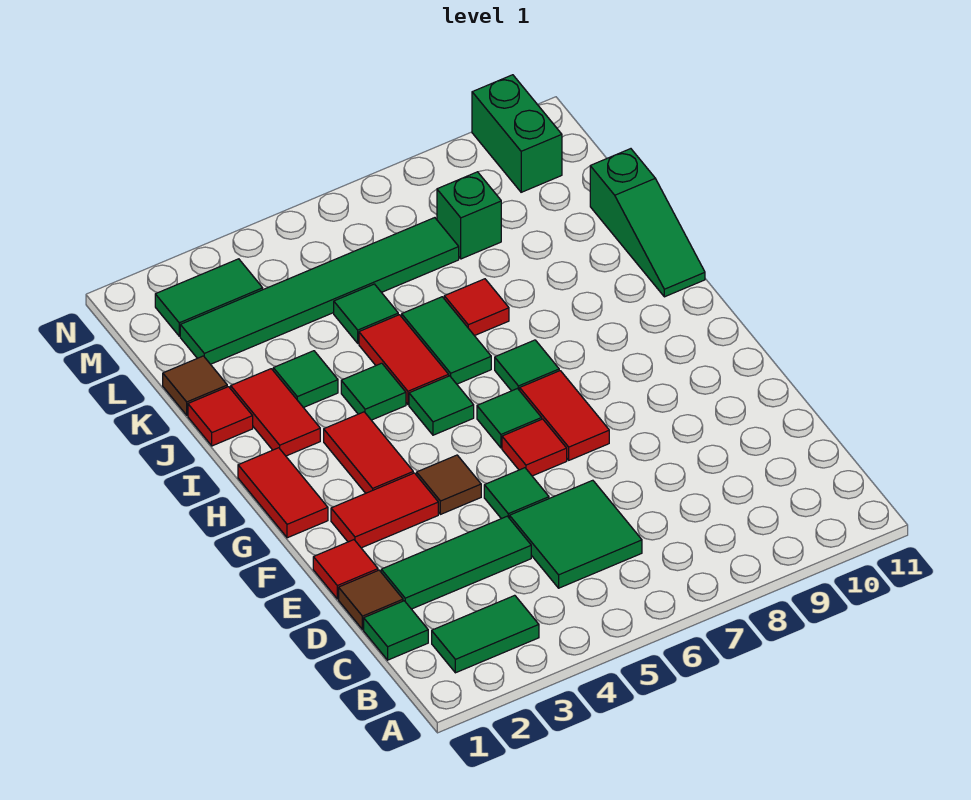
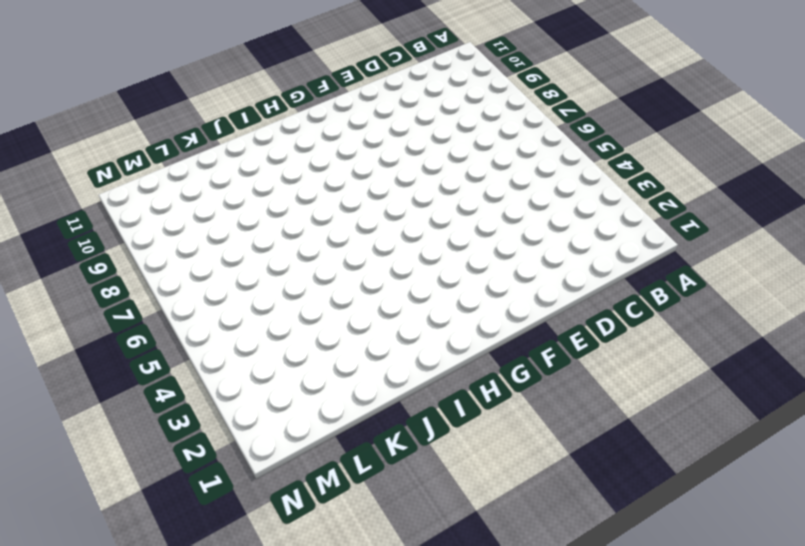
none -> green tile B2:B3 level 1
none -> green tile C1 level 1
none -> green tile C5:D6 level 1
none -> brown tile D1 level 1

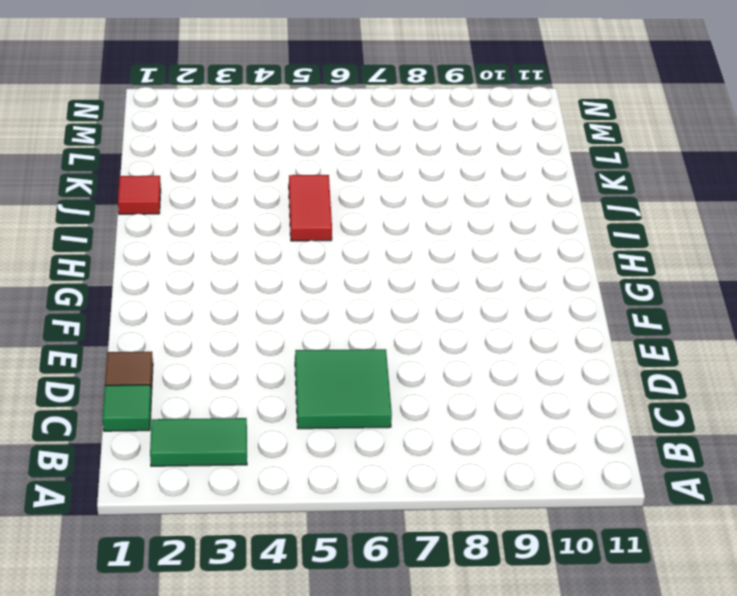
none -> green tile D2:D4 level 1
none -> red tile E1 level 1
none -> green tile E5 level 1
none -> red tile F2:F3 level 1

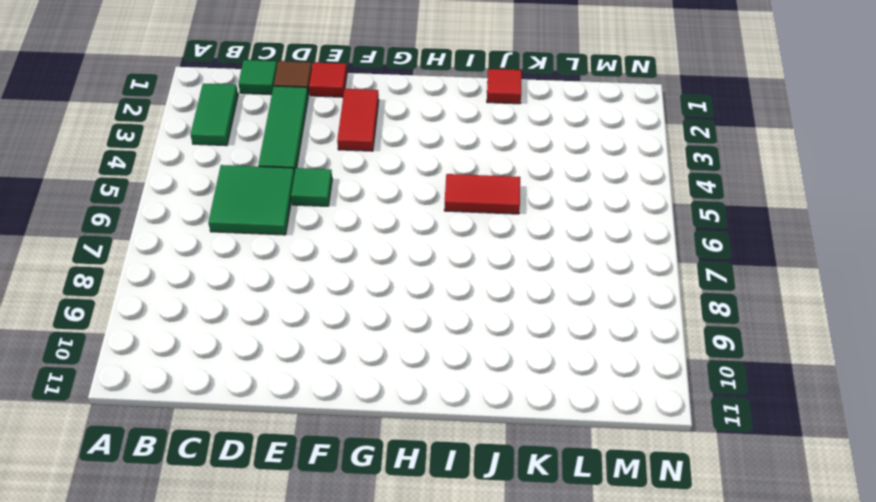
none -> brown tile F4 level 1
none -> red tile F6 level 1
none -> red tile F7:G7 level 1
none -> red tile G1:H1 level 1

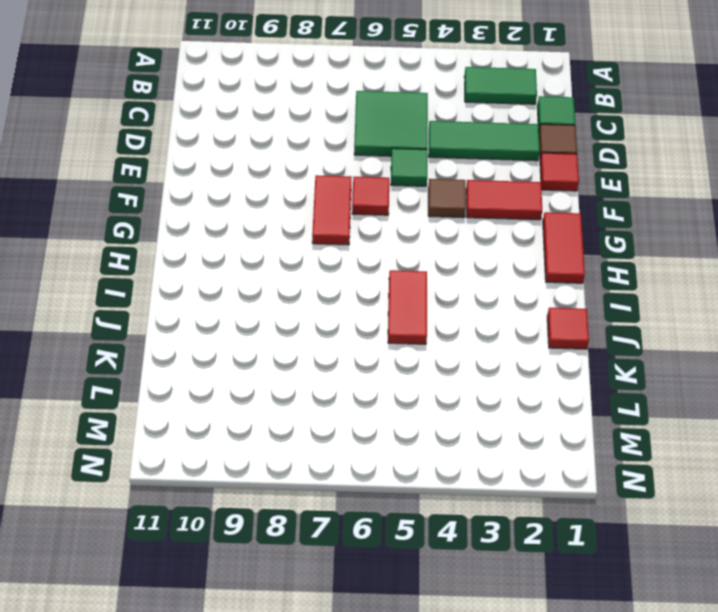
none -> red tile G3:H3 level 1
none -> green tile G6 level 1
none -> green tile H5 level 1
none -> green tile H7 level 1

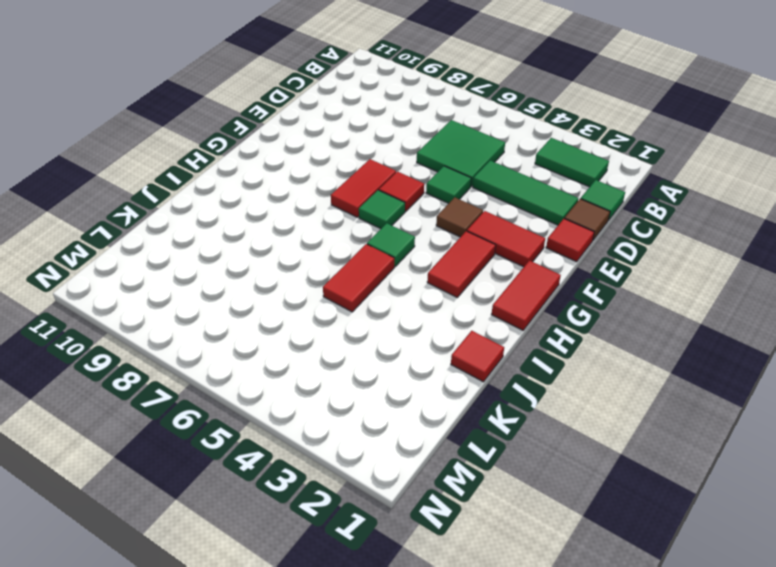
none -> green tile H7 level 1
none -> red tile I2:J2 level 1
none -> green tile I4 level 1
none -> green tile I6:J6 level 1

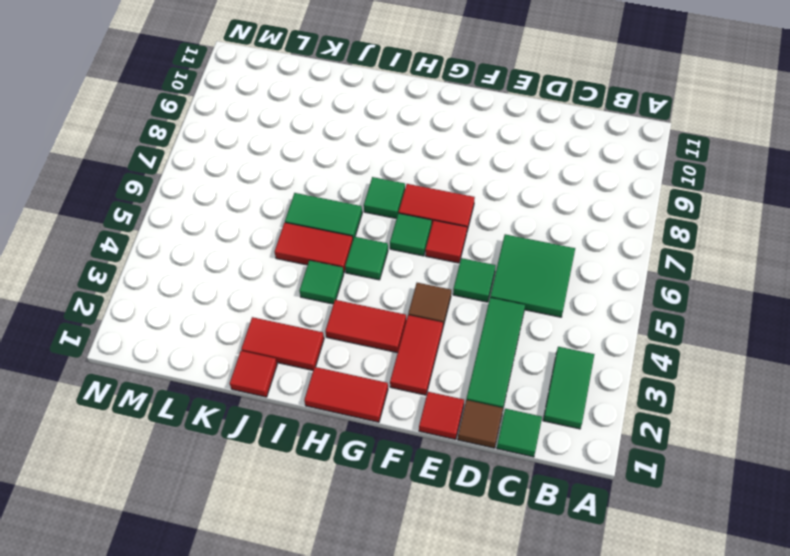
none -> green slope I11:K11 level 1 top K
none -> green tile J3 level 1
none -> red tile J7 level 1
none -> brown tile K1 level 1

